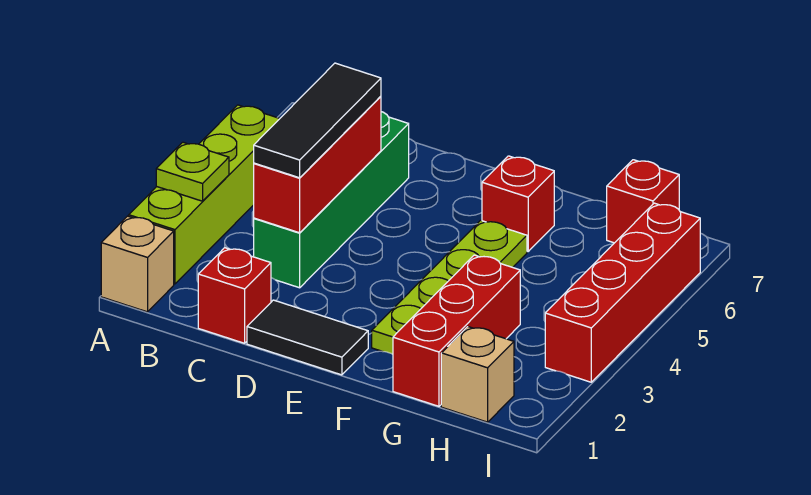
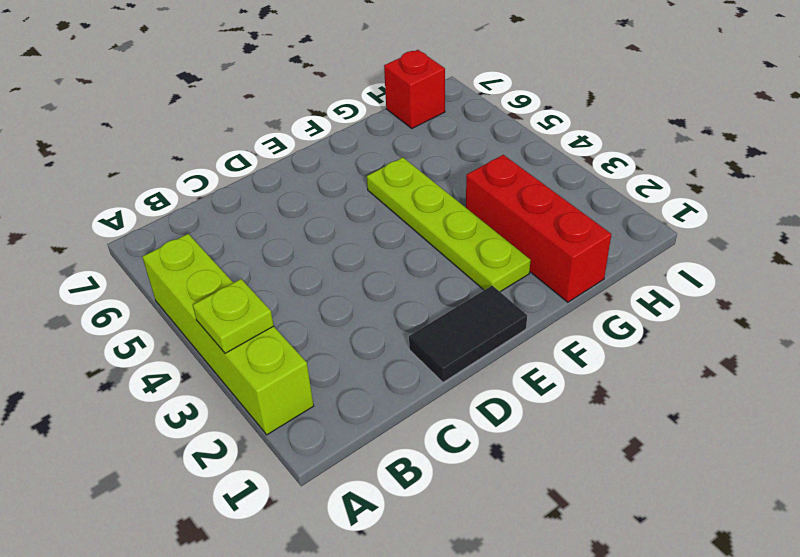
none -> tan brick A1 level 1
none -> red brick C1 level 1
none -> green brick C3:C6 level 1

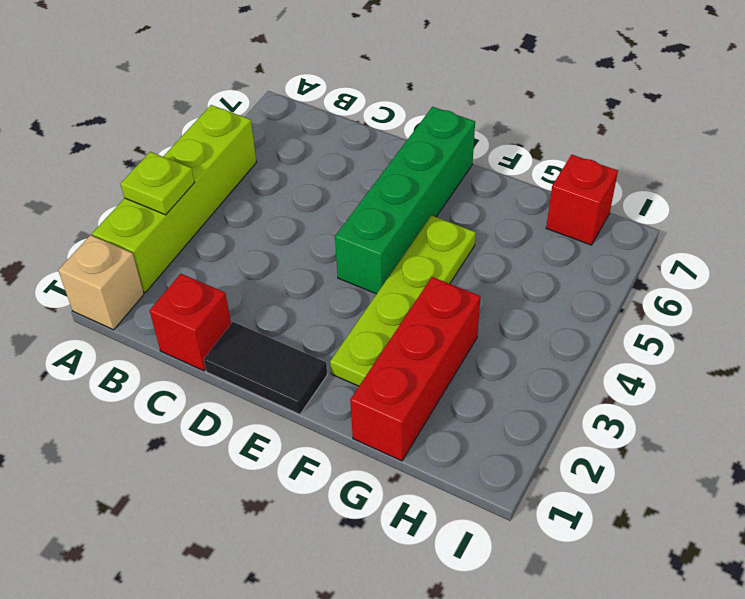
green brick E4:E7 level 1 -> green brick C3:C6 level 1
none -> red brick F6 level 1
none -> tan brick H1 level 1
none -> red brick I3:I6 level 1

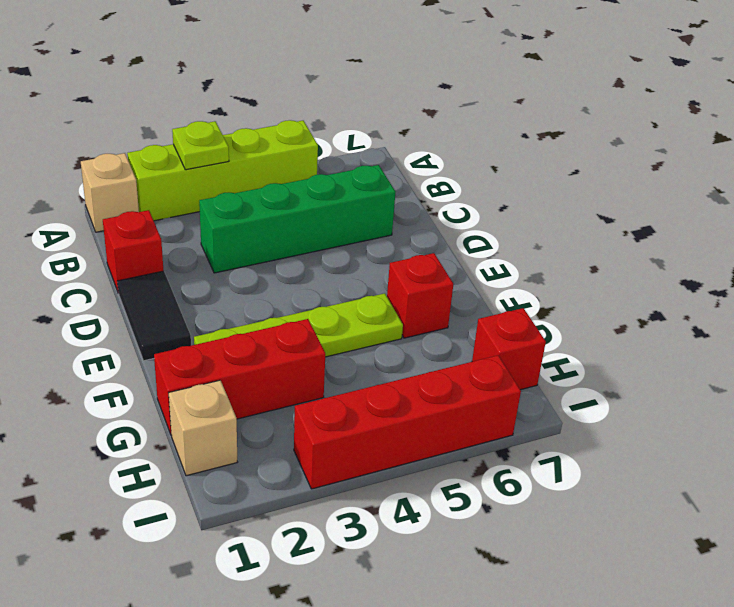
none -> red brick C3:C5 level 2
none -> black tile C3:C5 level 3

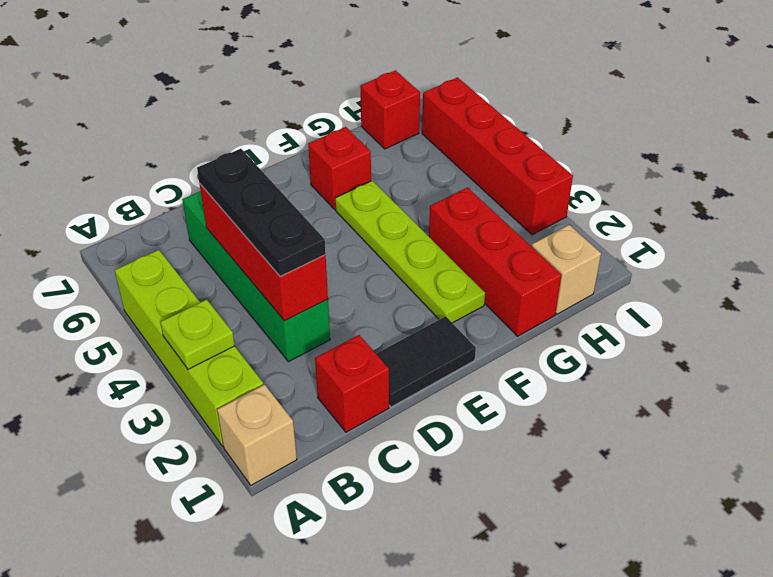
black plate C3:C5 level 3 -> black tile C3:C5 level 3

